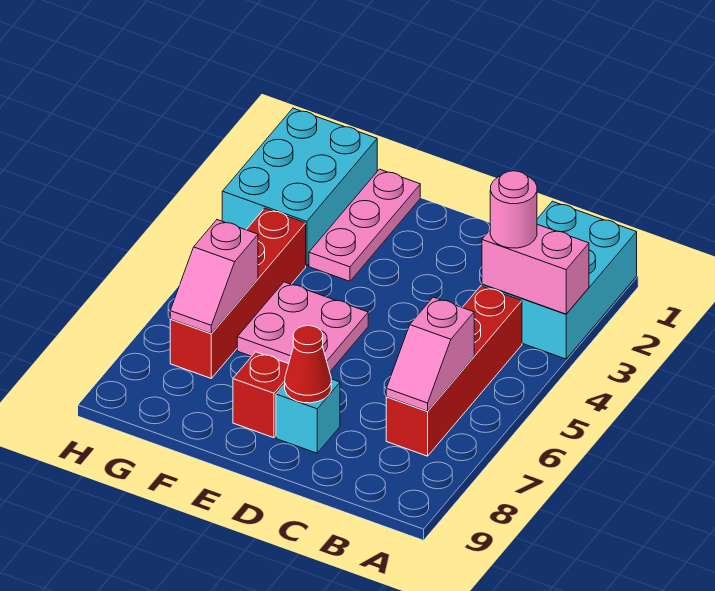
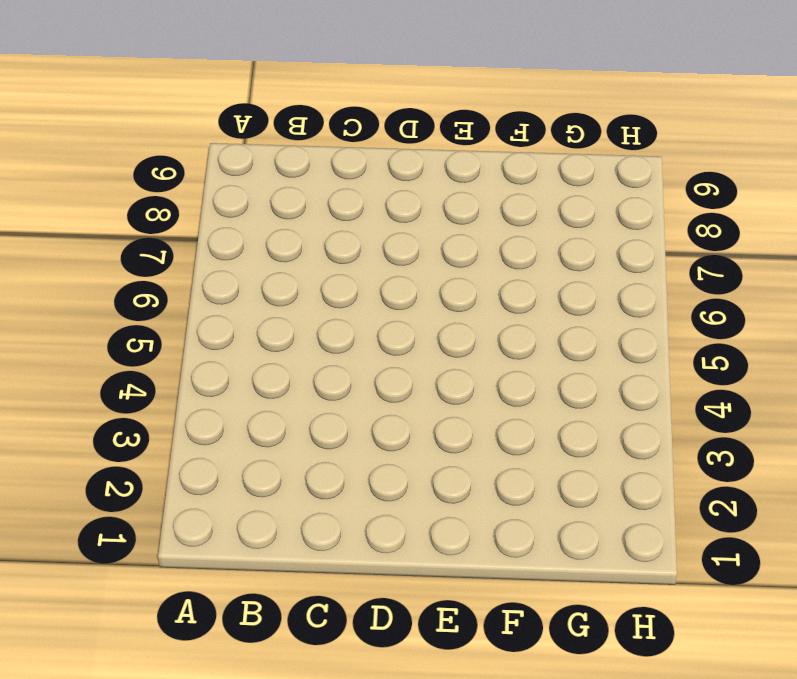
none -> cyan brick A1:B3 level 1
none -> red brick B4:B7 level 1
none -> cyan brick D8 level 1

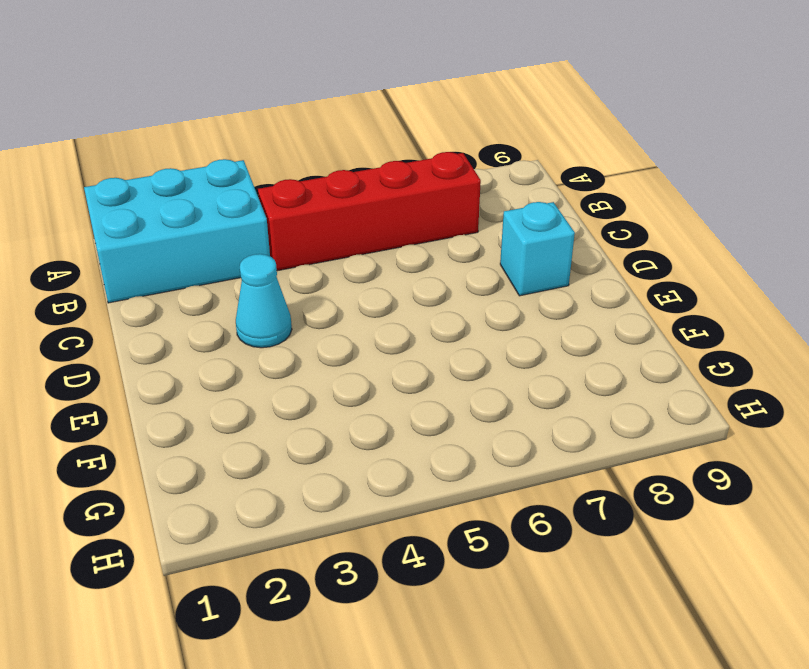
cyan cone D3 level 1 -> none
none -> pink plate E5:F6 level 1
none -> red brick E8 level 1
none -> pink plate F1:F3 level 1

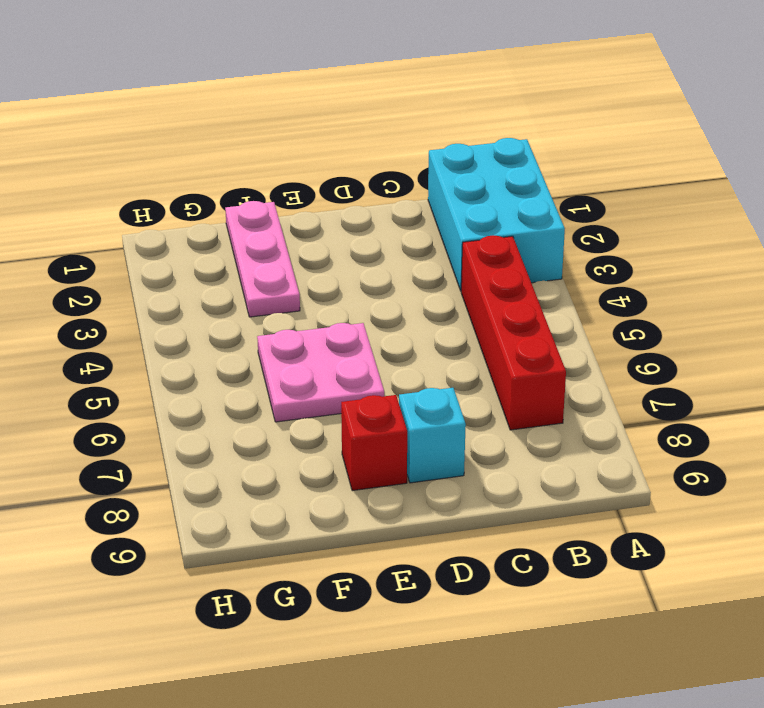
none -> cyan brick G1:H3 level 1
none -> red brick G4:G7 level 1
none -> pink brick A3:B3 level 2

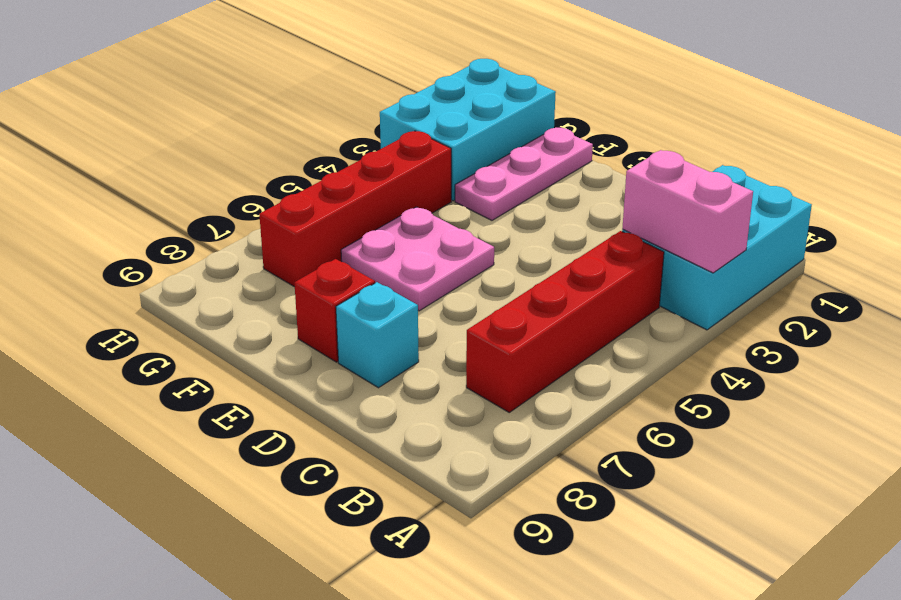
none -> pink slope B6:B7 level 2 top 6
none -> red cone D8 level 2
none -> pink slope G6:G7 level 2 top 6

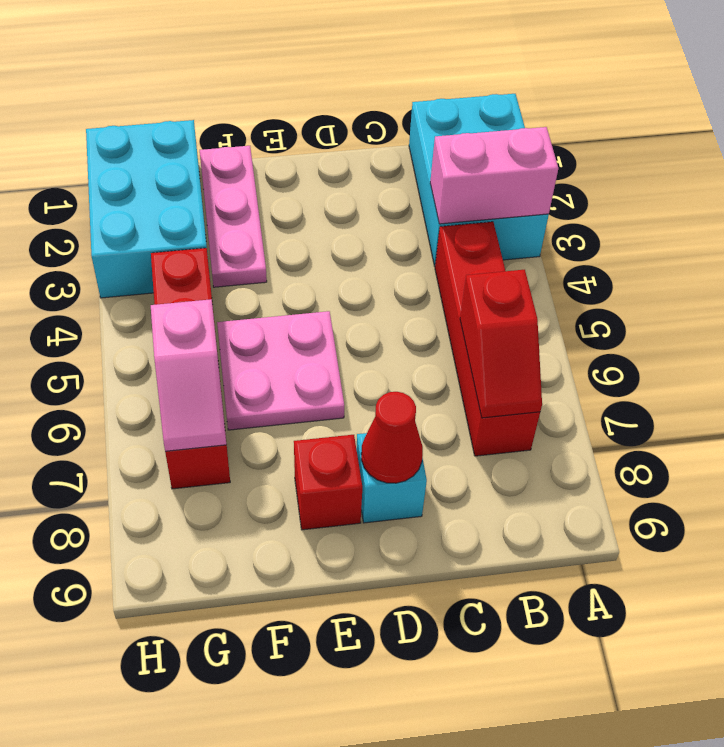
red slope B6:B7 level 2 top 6 -> pink slope B6:B7 level 2 top 6
none -> pink round brick B3 level 3

